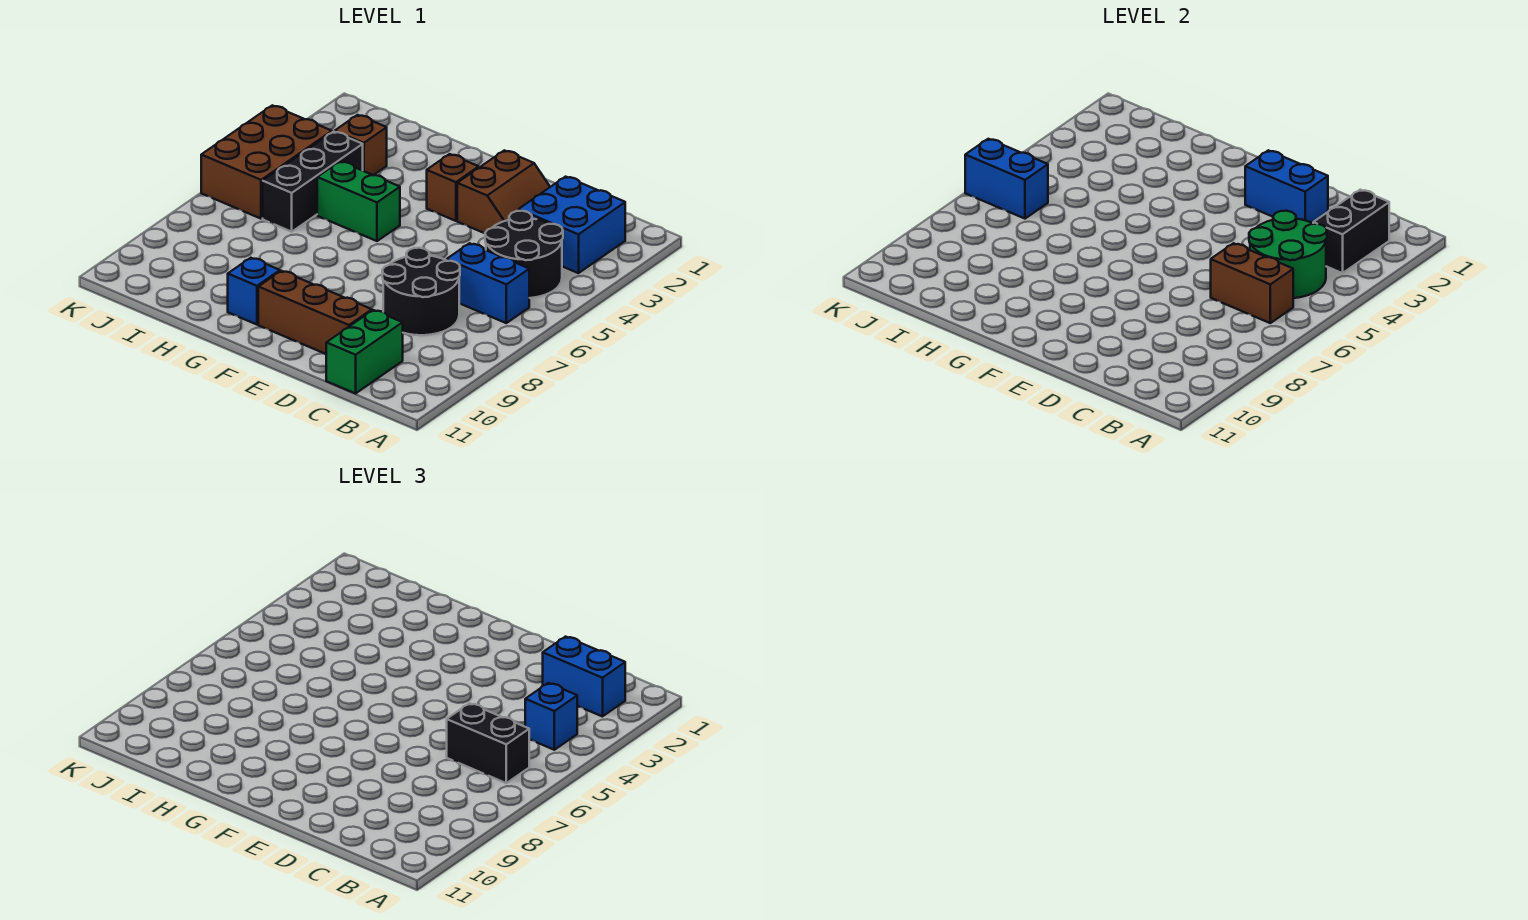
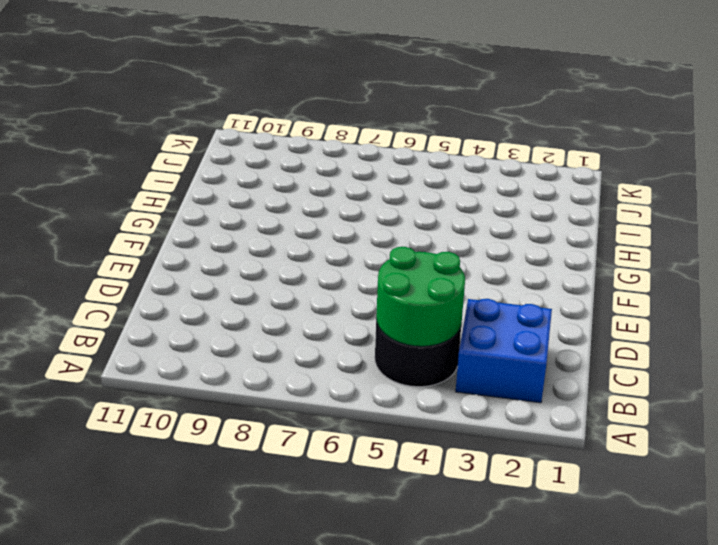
none -> blue brick B6:C6 level 1
none -> black round brick C7:D8 level 1
none -> green brick C10:C11 level 1

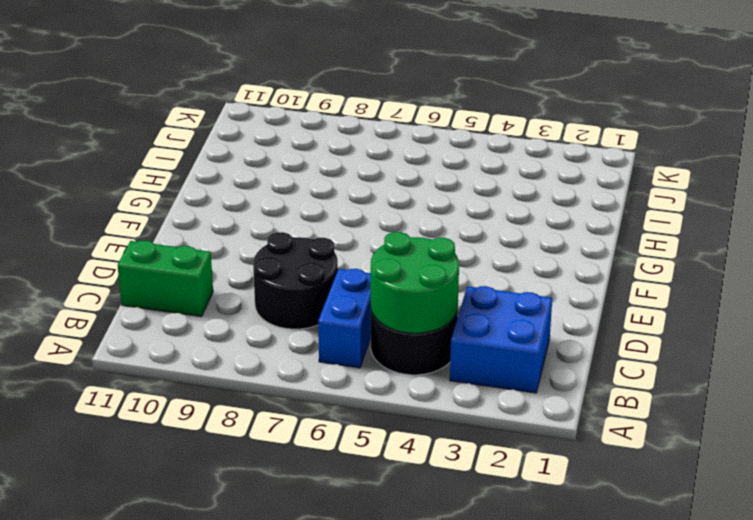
none -> brown slope D2:E3 level 1 top E
none -> brown brick D10:F10 level 1
none -> brown brick F3 level 1

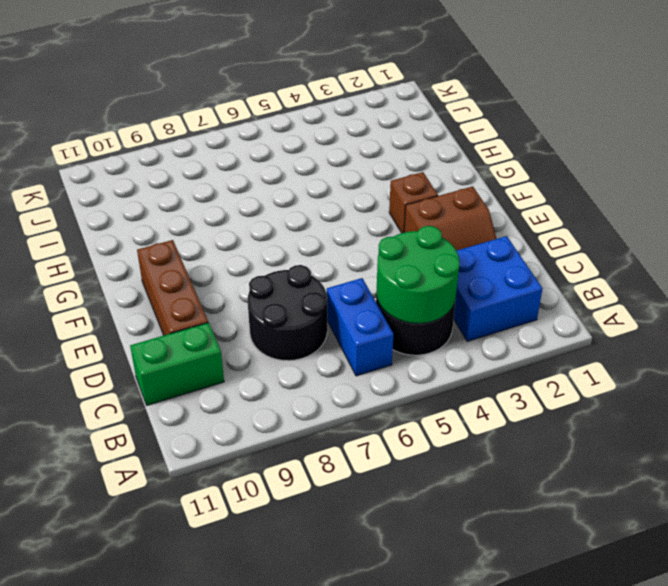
none -> green brick G5:H5 level 1
none -> blue brick G10 level 1
none -> brown brick I3 level 1

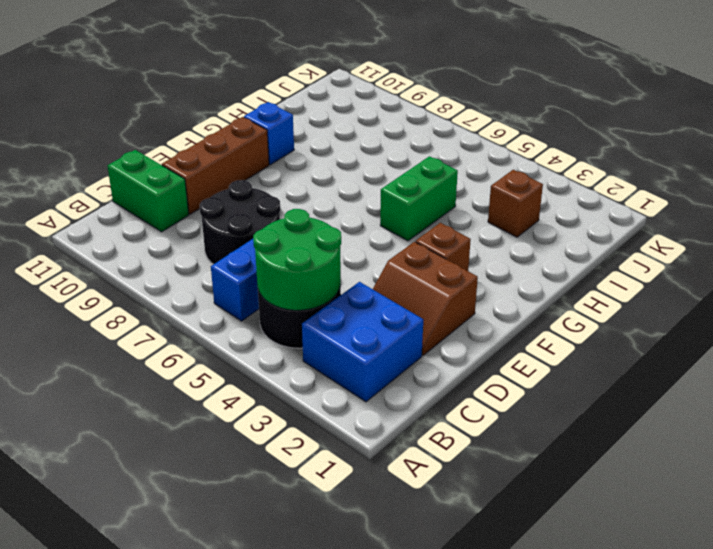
none -> black brick I4:I6 level 1
none -> brown brick J4:K6 level 1
none -> black brick B2:B3 level 2

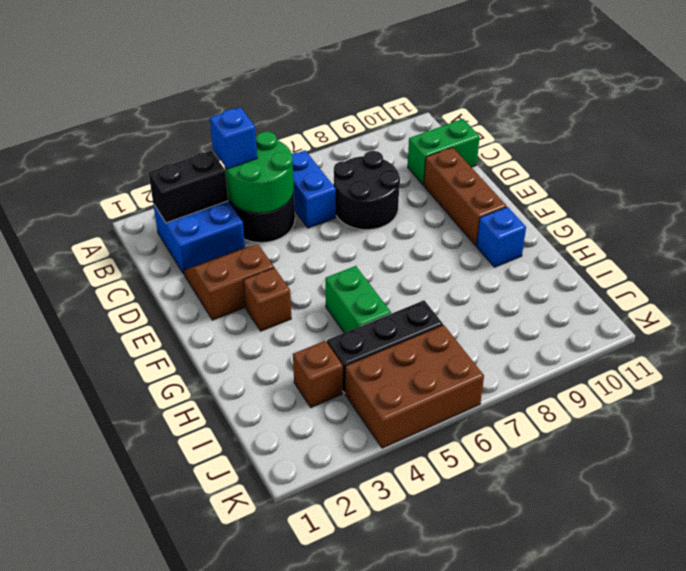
none -> brown brick B6:C6 level 2
none -> blue brick D2:E2 level 2
none -> blue brick J6:K6 level 2

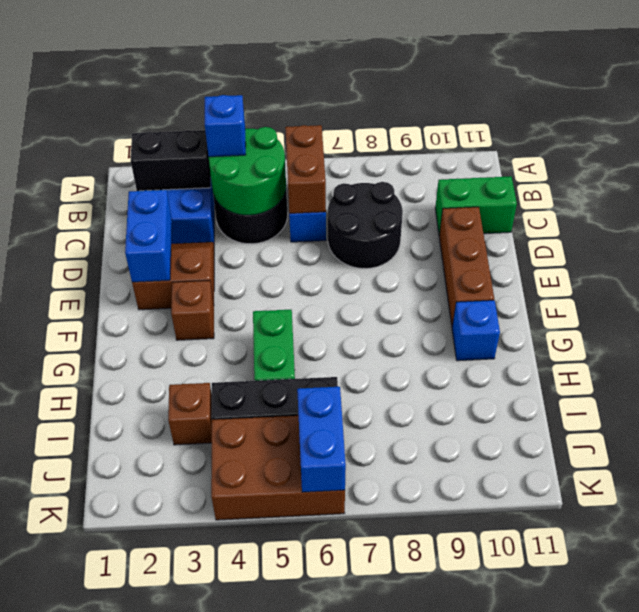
none -> blue brick B2:C2 level 3
none -> black brick B6:C6 level 3

